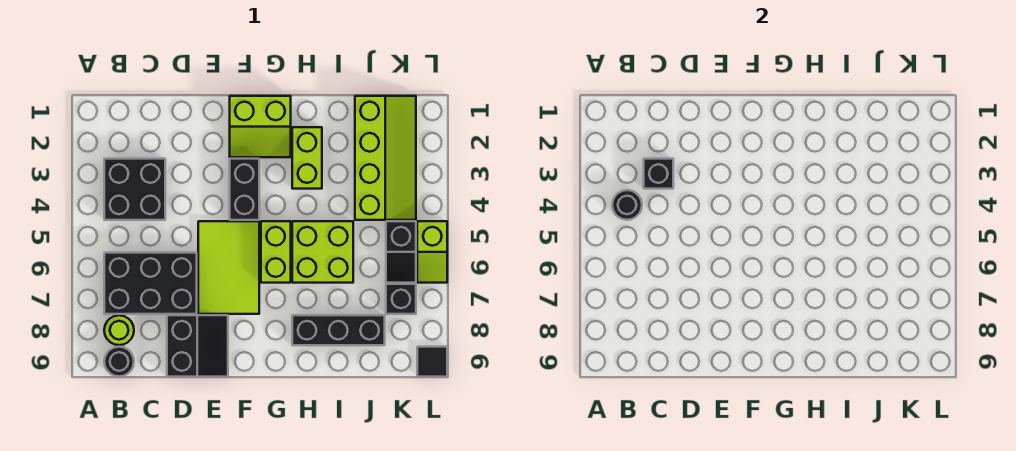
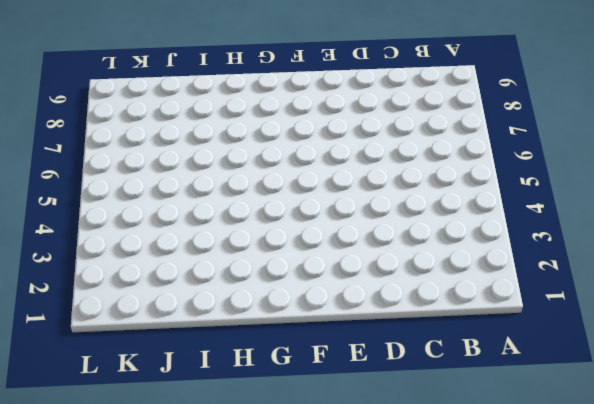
none -> black brick B3:C4 level 1
none -> black brick B6:D7 level 1
none -> lime round brick B8 level 1

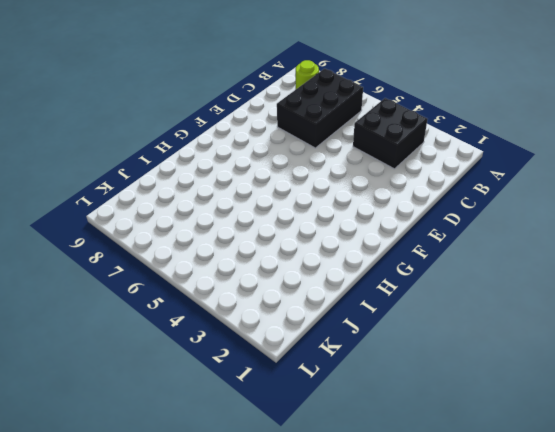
none -> black round brick B9 level 1
none -> black slope D8:E9 level 1 top D
none -> lime tile E5:F7 level 1

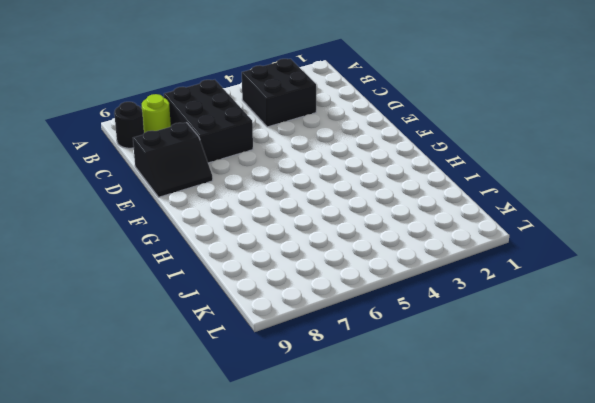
none -> lime tile E5:F7 level 1
none -> lime slope F1:G2 level 1 top 1
none -> black brick F3:F4 level 1

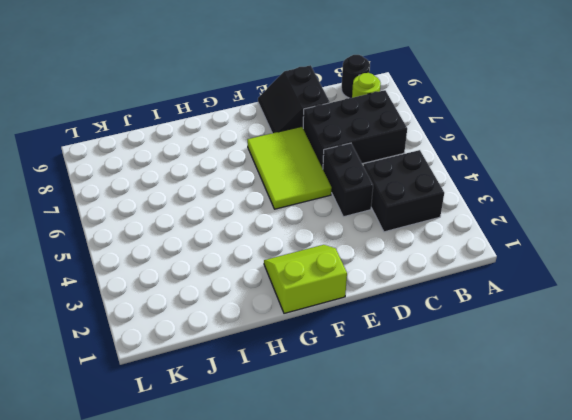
black brick D4:D5 level 1 -> black brick F3:F4 level 1
none -> lime brick G5:G6 level 1
none -> lime brick H2:H3 level 1
none -> lime brick H5:I6 level 1

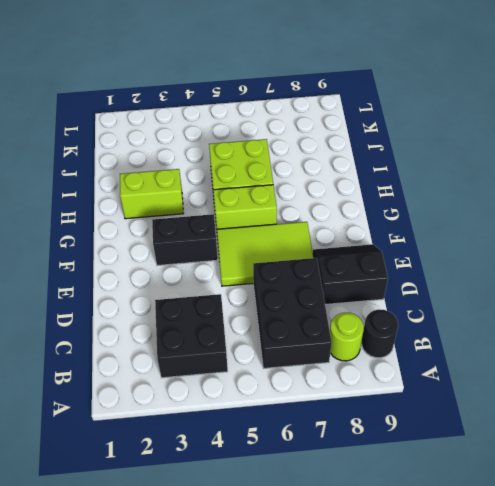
none -> lime slope F1:G2 level 1 top 1
none -> black brick H8:J8 level 1
none -> lime slope J1:K4 level 1 top J

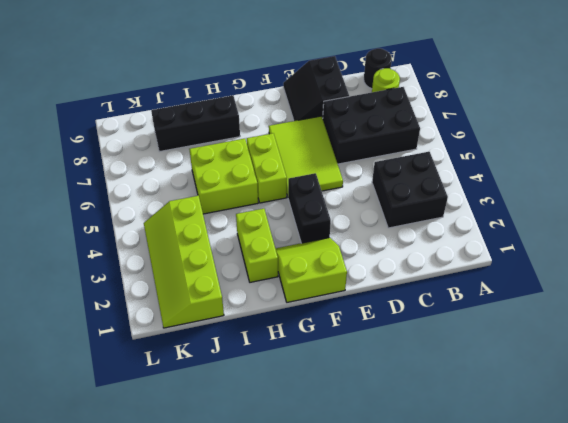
none -> black slope K5:K6 level 1 top 5
none -> black brick K7 level 1
none -> lime slope L5:L6 level 1 top 5

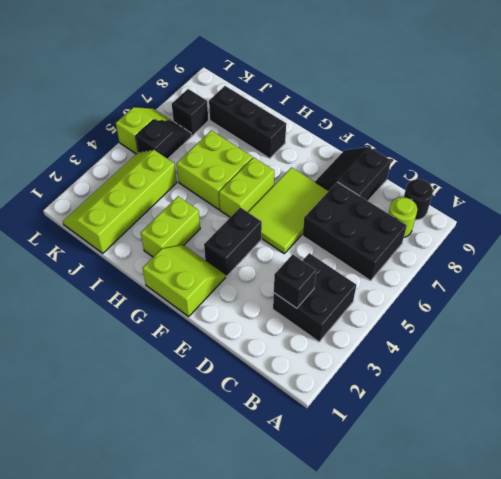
none -> black tile L9 level 1
none -> black round brick B4 level 2

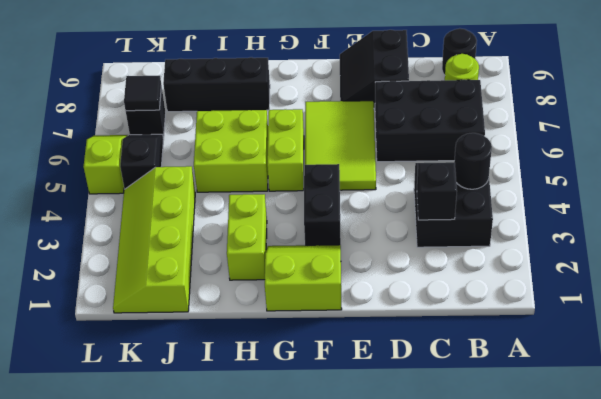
black tile K7 level 2 -> black tile L9 level 1

